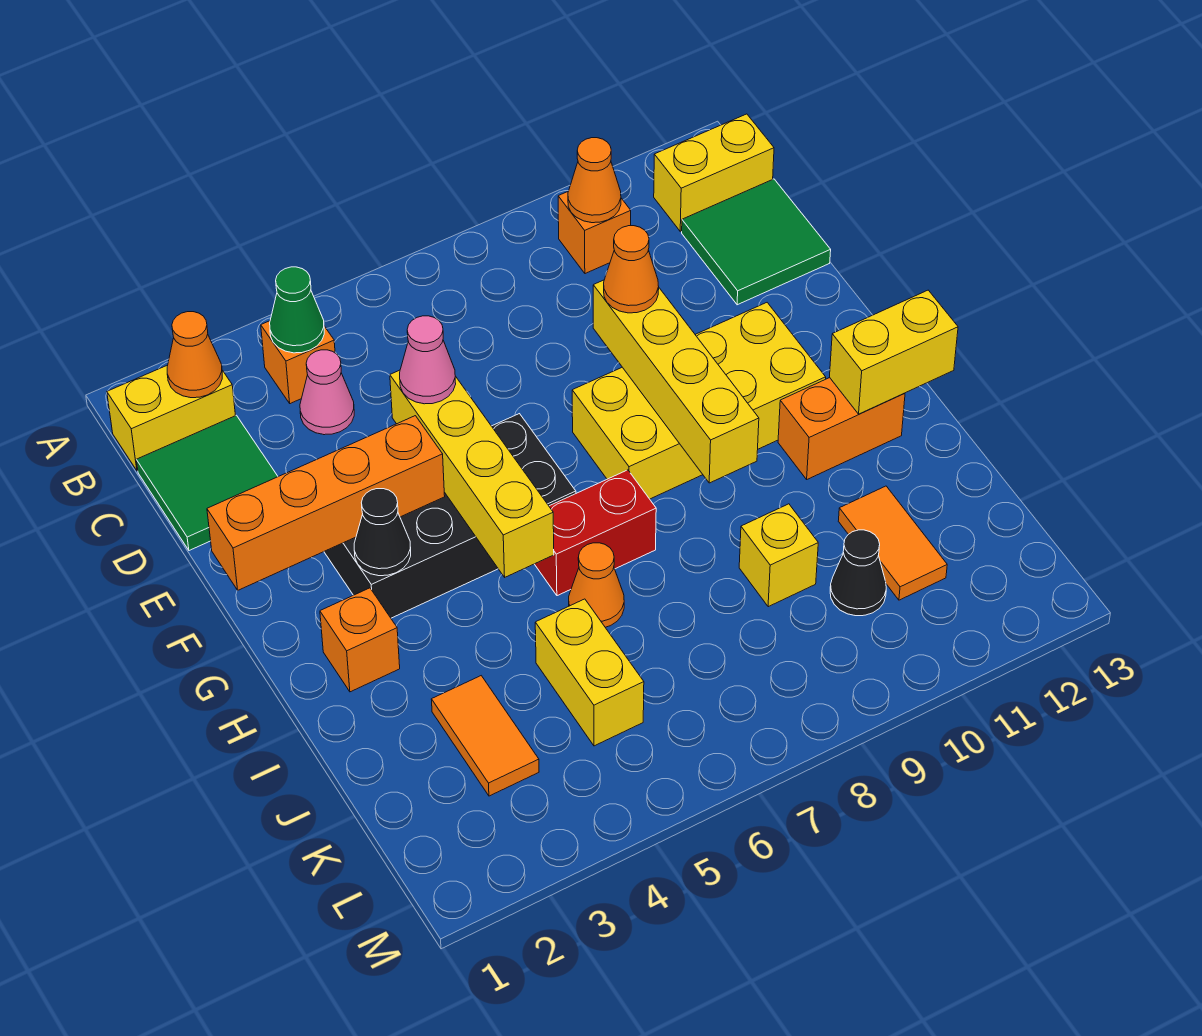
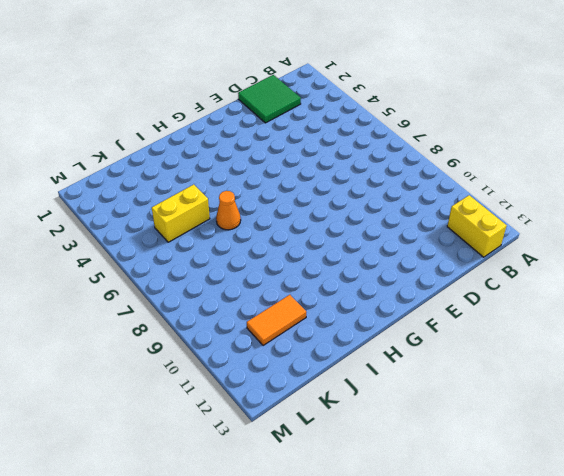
none -> yellow brick B1:B2 level 1
none -> orange brick B4 level 1
none -> orange brick B10 level 1

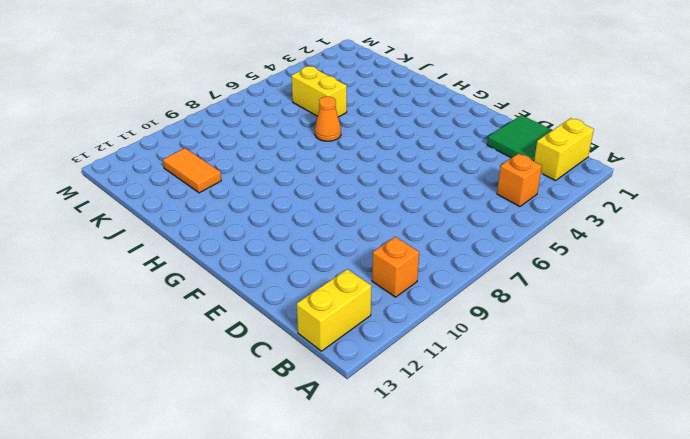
none -> pink cone C4 level 1
none -> green tile C12:D13 level 1
none -> black brick F3:G6 level 1

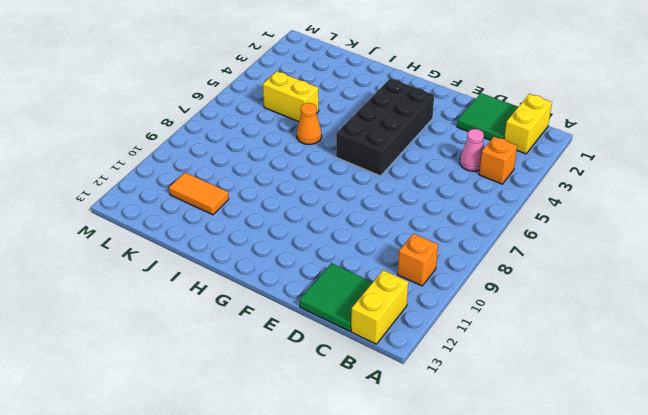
none -> yellow brick F8:G11 level 1
none -> orange brick H2 level 1
none -> red brick H6:H7 level 1

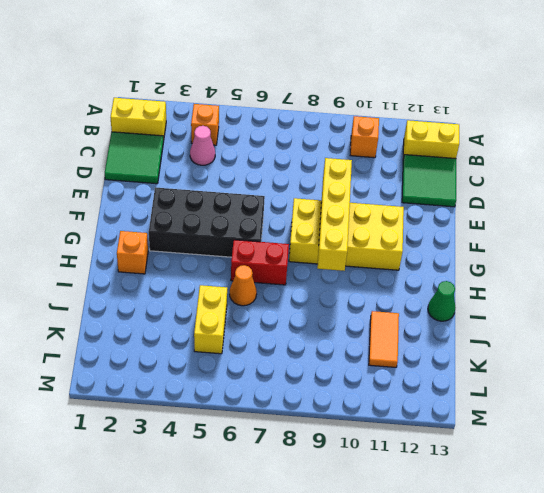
green cone I13 level 1 -> green cone B4 level 2
none -> orange brick H11:H12 level 1
none -> orange tile J3:K3 level 1
none -> yellow brick J9 level 1

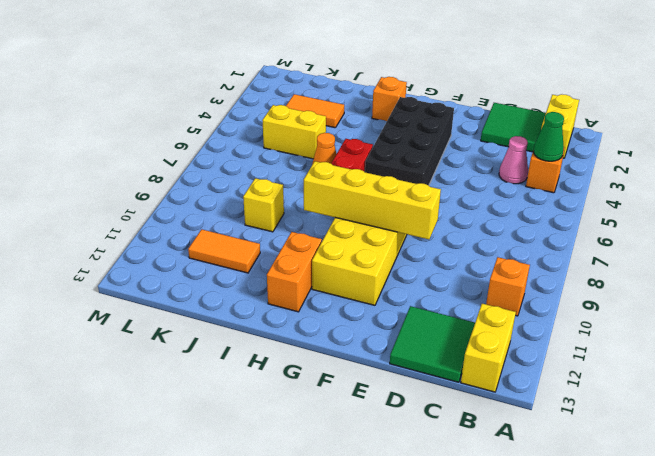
none -> black cone K10 level 1
none -> orange cone B2 level 2
none -> orange cone B10 level 2

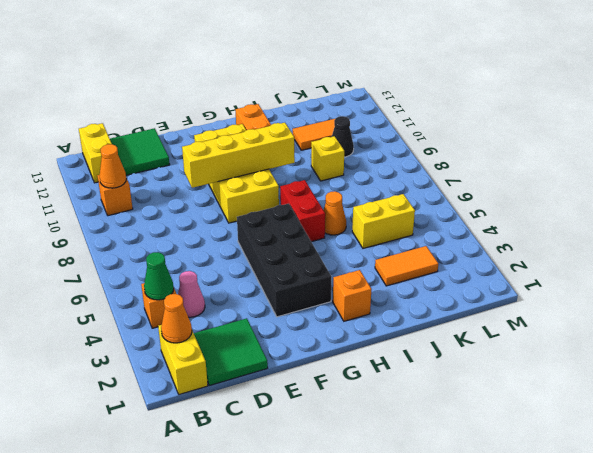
none -> yellow brick E5:H5 level 2
none -> orange brick F1:F4 level 2
none -> black cone G3 level 2

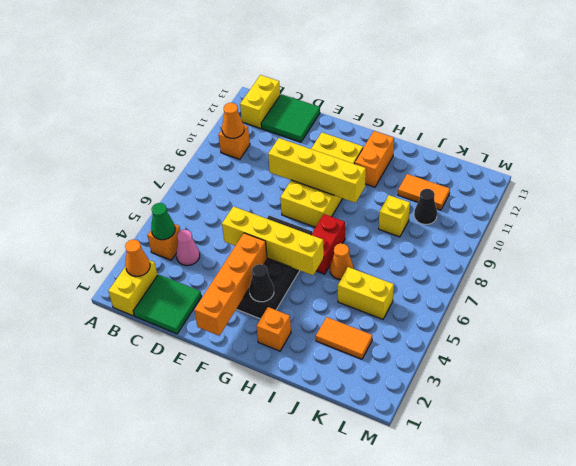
none -> yellow brick H12:H13 level 2
none -> pink cone E5 level 3
none -> orange cone E9 level 3

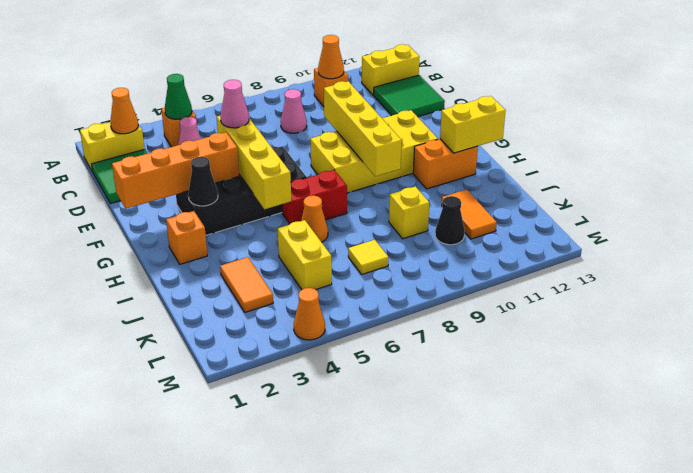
pink cone C8 level 1 -> none
yellow tile K7 level 1 -> none
orange cone M4 level 1 -> orange cone E9 level 3

